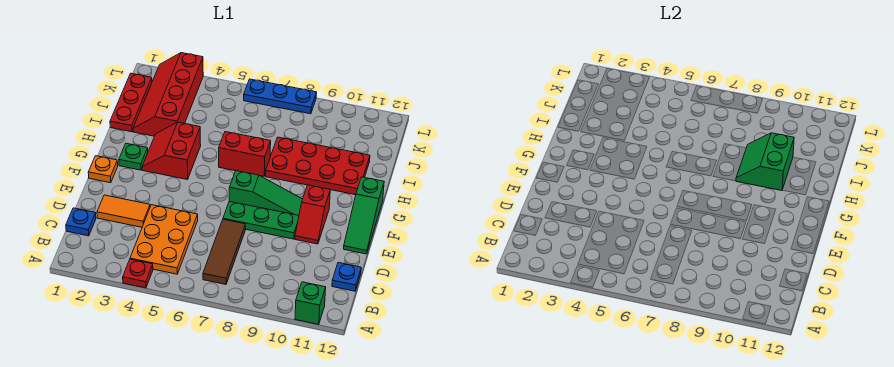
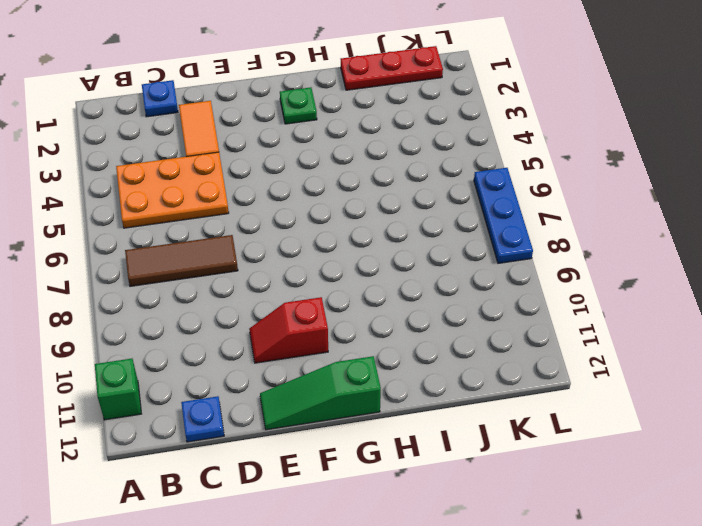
none -> red plate A4 level 1
none -> green plate E7:E9 level 1
none -> orange plate F1 level 1

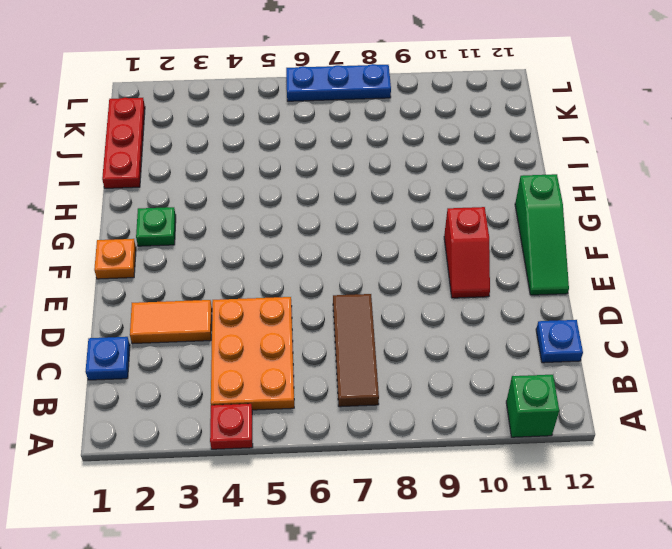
none -> green plate E7:E9 level 1
none -> green slope F7:F9 level 1 top 7
none -> red slope G3:H4 level 1 top 4

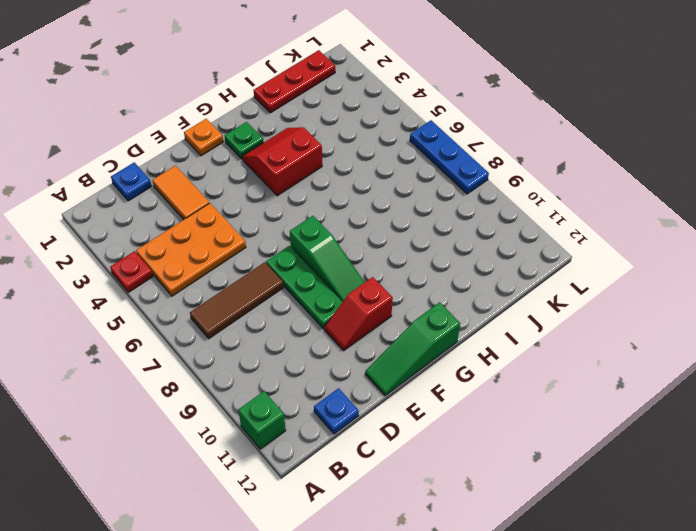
none -> red brick H6:H7 level 1
none -> red plate H8:I11 level 1
none -> red slope I2:L3 level 1 top 3

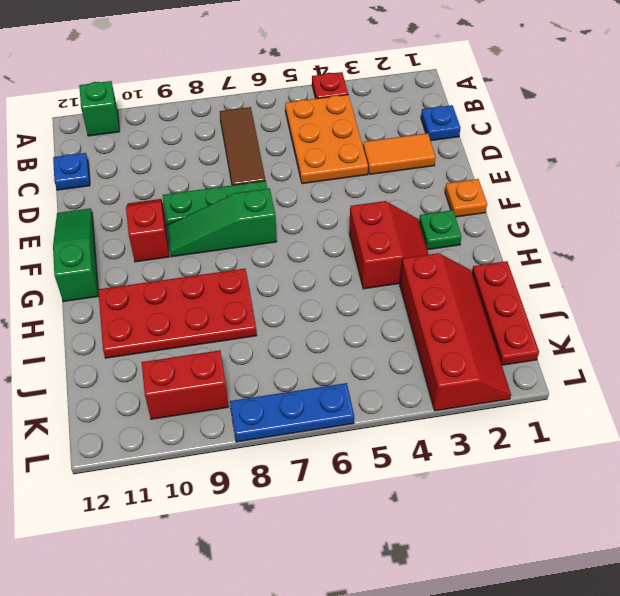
red brick K9:K10 level 1 -> red brick H6:H7 level 1
none -> green slope H9:I10 level 2 top 10

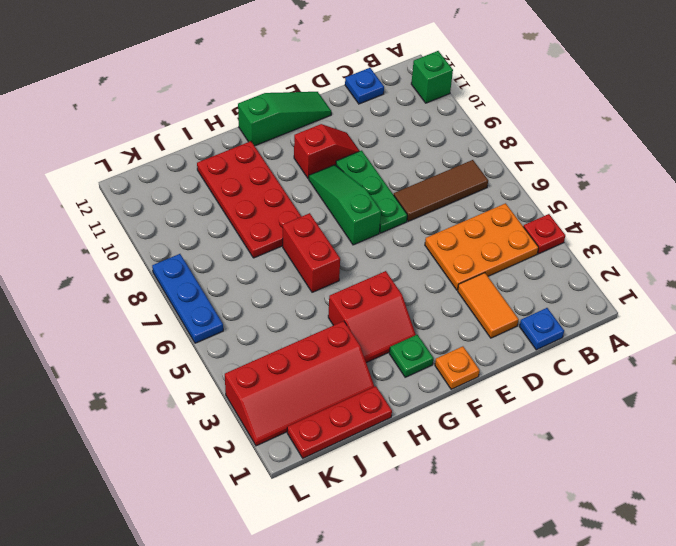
none -> green slope H9:I10 level 2 top 10

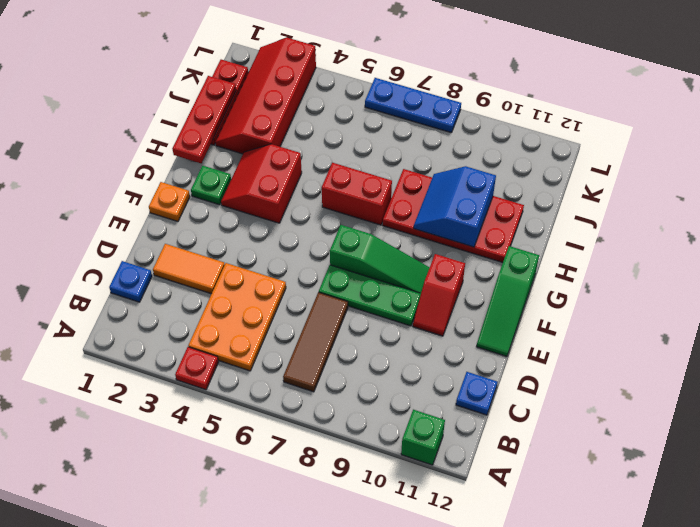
red plate H1:J1 level 2 -> none
blue slope H9:I10 level 2 top 10 -> green slope H9:I10 level 2 top 10

